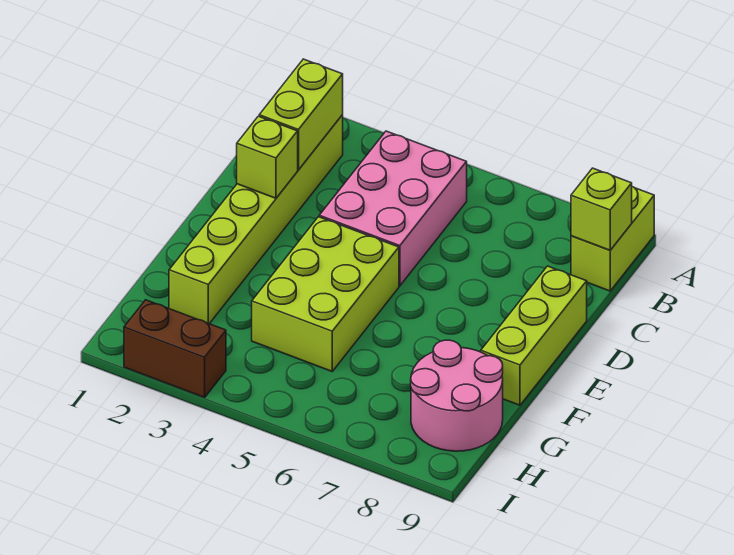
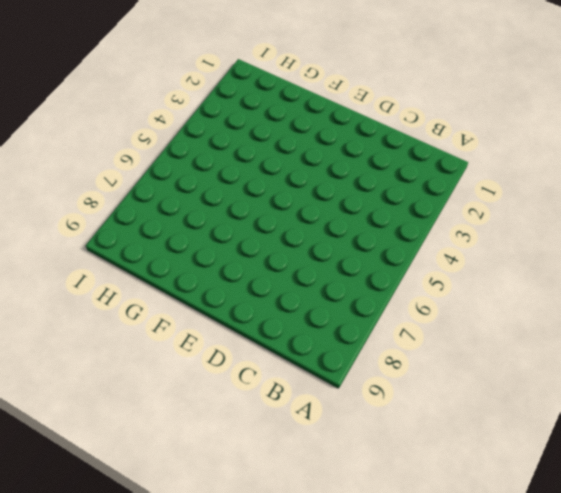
none -> lime brick A9:B9 level 1
none -> lime brick B2:G2 level 1

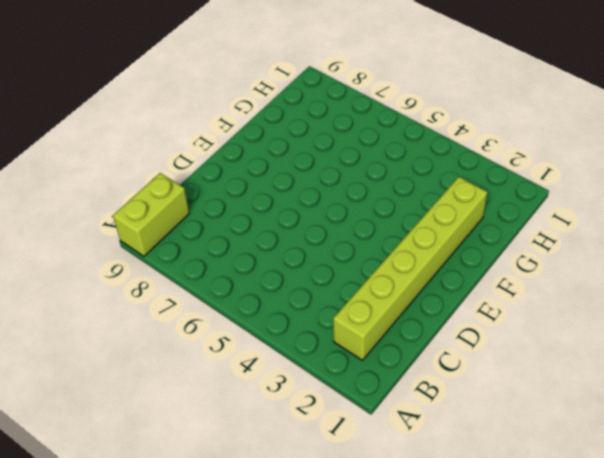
none -> pink brick B4:D5 level 1
none -> lime brick D9:F9 level 1

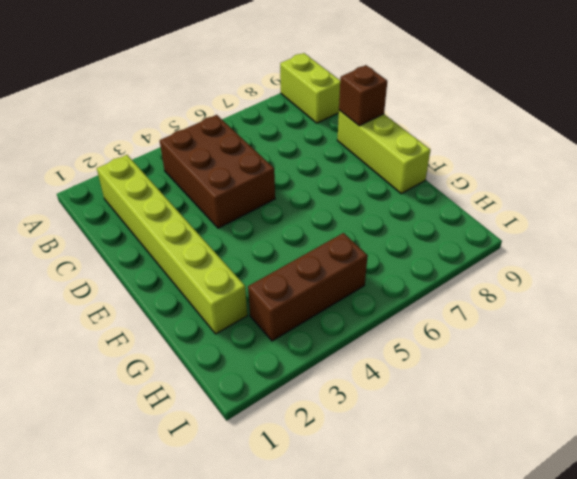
brown brick B4:D5 level 1 -> pink brick B4:D5 level 1
brown brick D9 level 2 -> none
brown brick H3:H5 level 1 -> none
none -> lime brick E4:G5 level 1
none -> pink round brick G8:H9 level 1

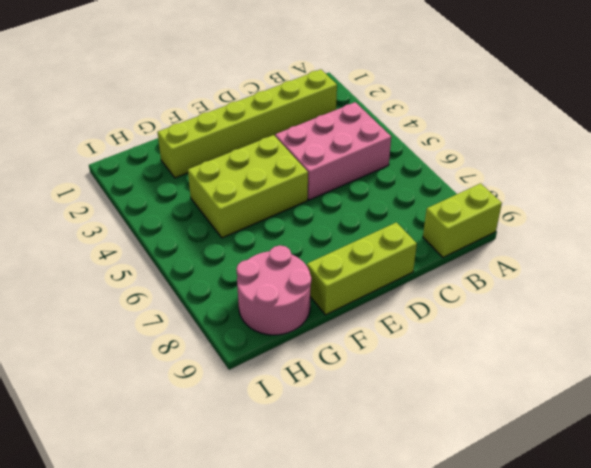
none -> brown brick I2:I3 level 1
none -> lime brick B2:C2 level 2

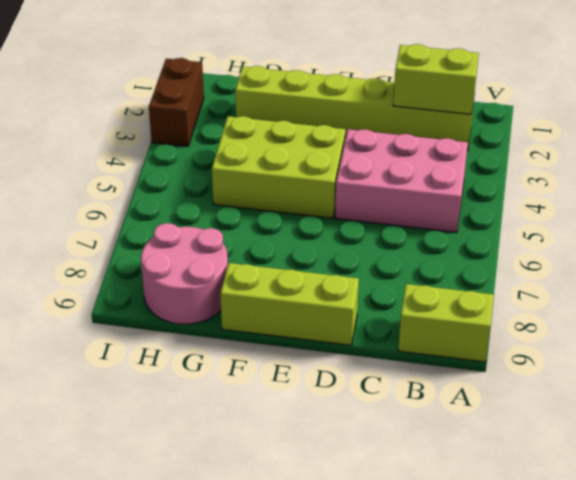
none -> lime brick B9 level 2
none -> lime brick D2 level 2

